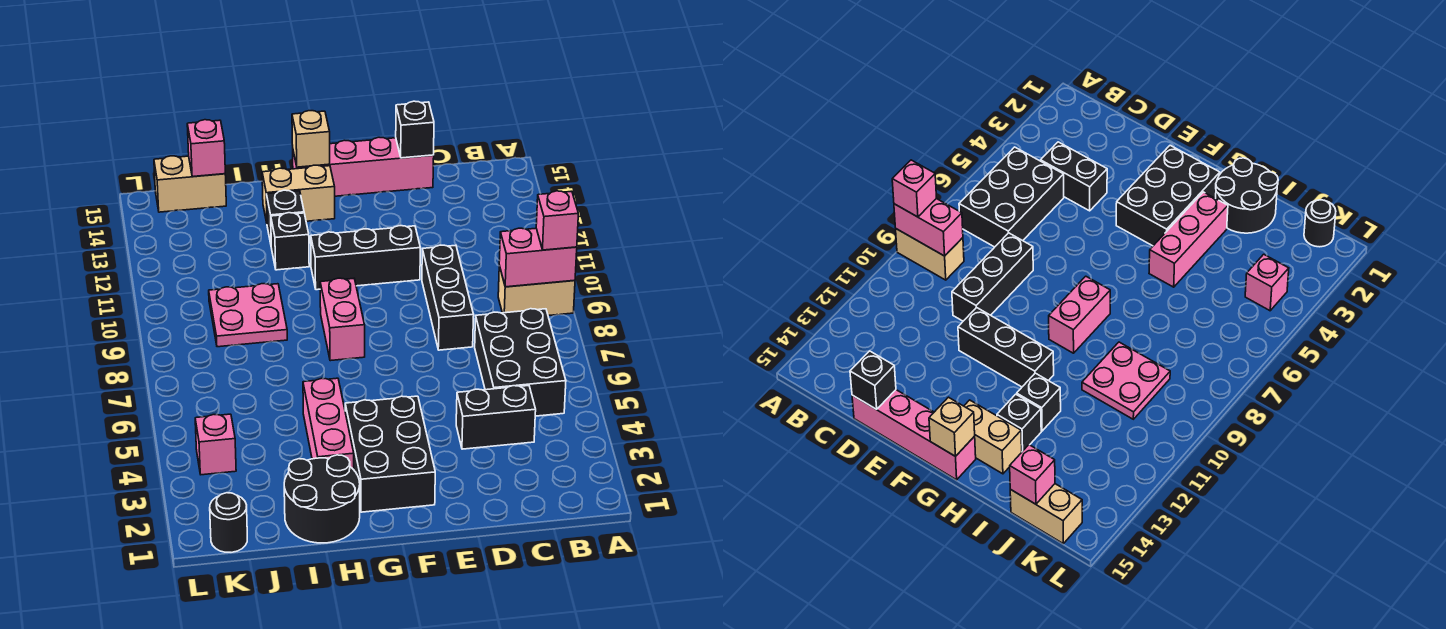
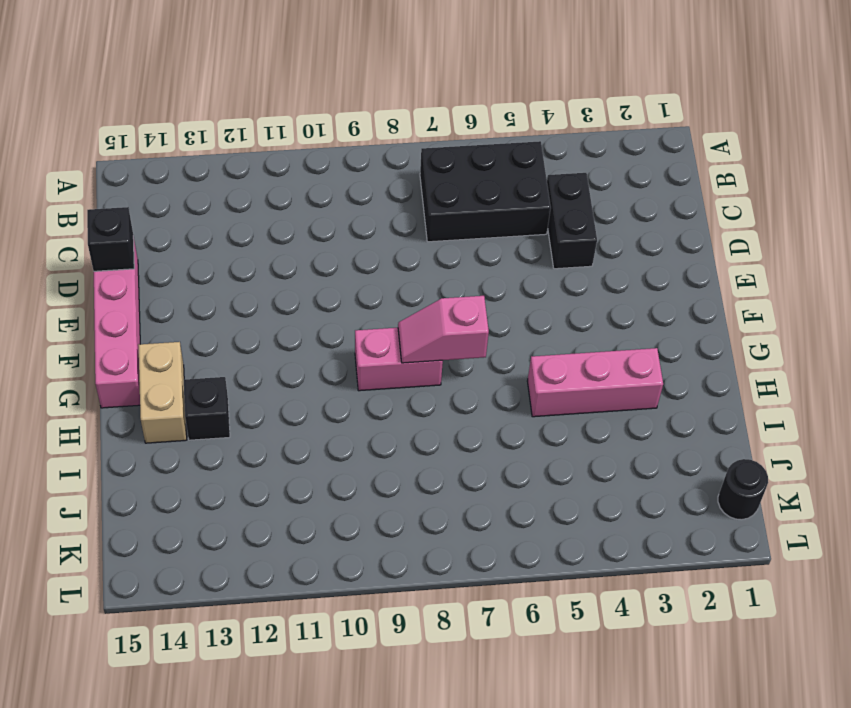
pink slope G7:G8 level 2 top 7 -> none
none -> tan brick A9:B9 level 1
none -> black brick D8:D10 level 1
none -> black brick E11:G11 level 1

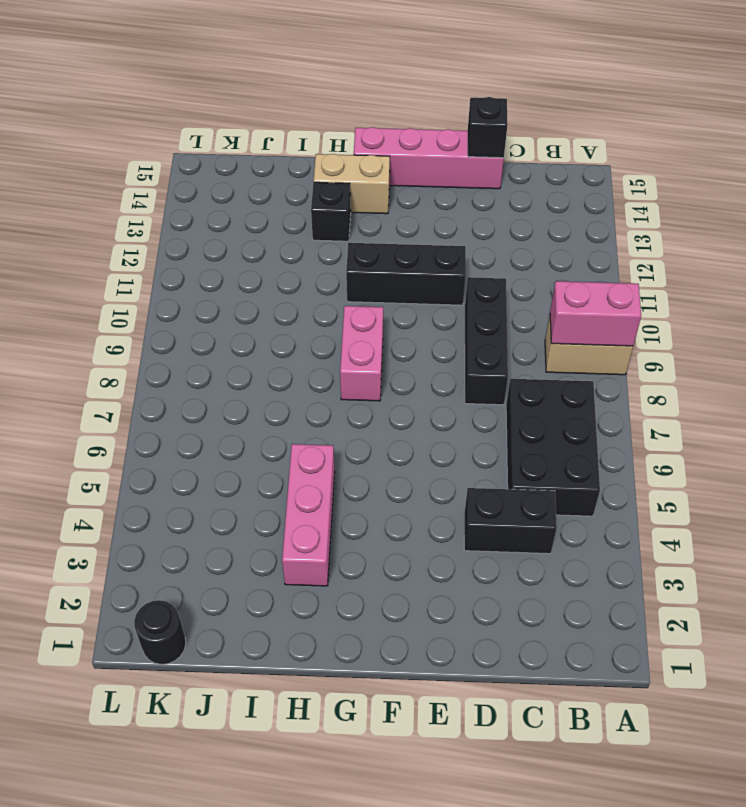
none -> black brick F2:G4 level 1
none -> black round brick H1:I2 level 1
none -> black brick H12 level 1

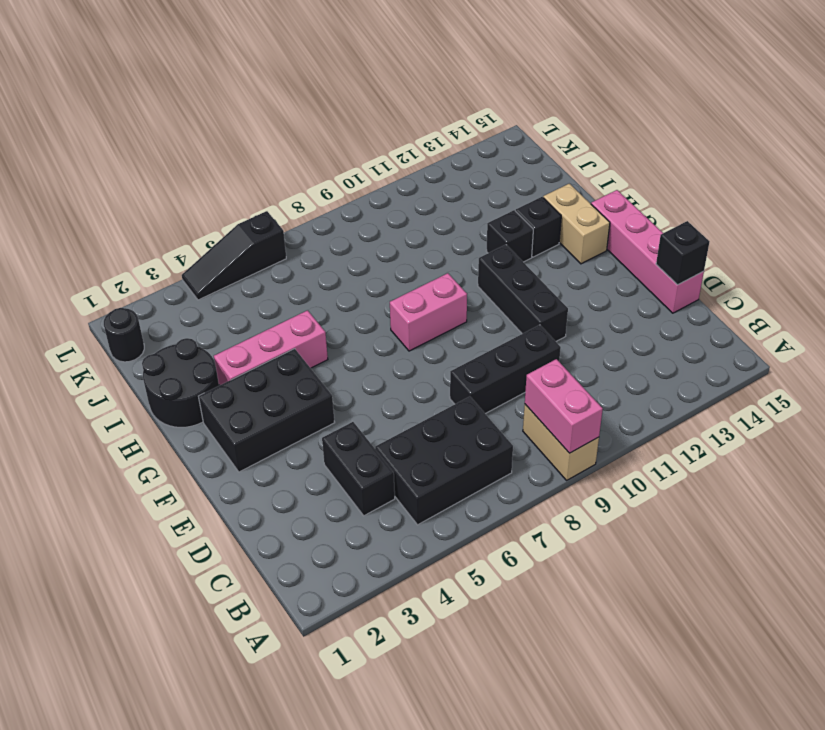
black slope L4:L6 level 1 top 6 -> none
none -> pink plate I9:J10 level 1
none -> tan brick J15:K15 level 1
none -> pink brick K4 level 1

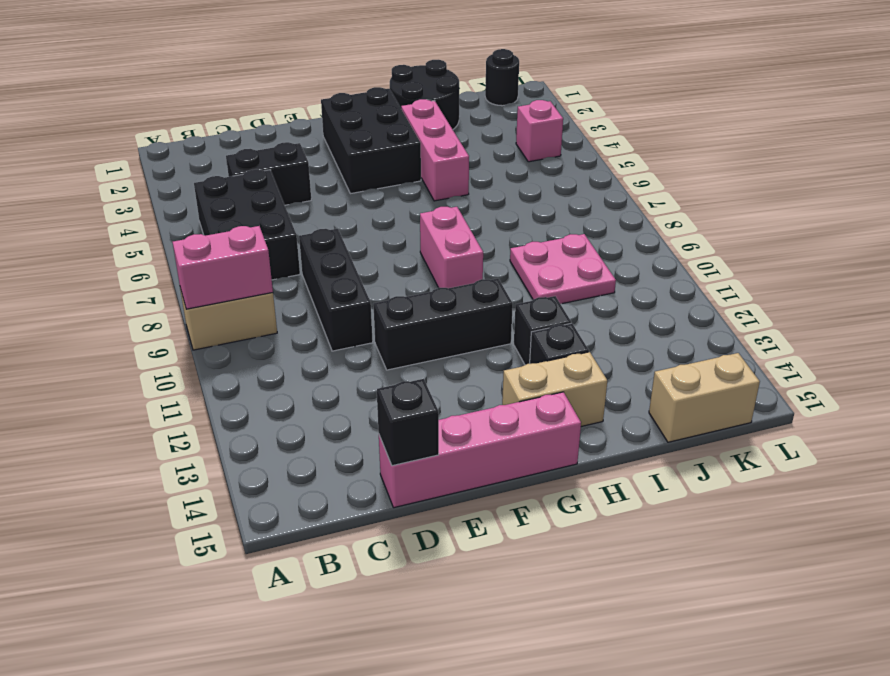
none -> tan brick G15 level 2
none -> pink brick J15 level 2
none -> pink brick A9 level 3

